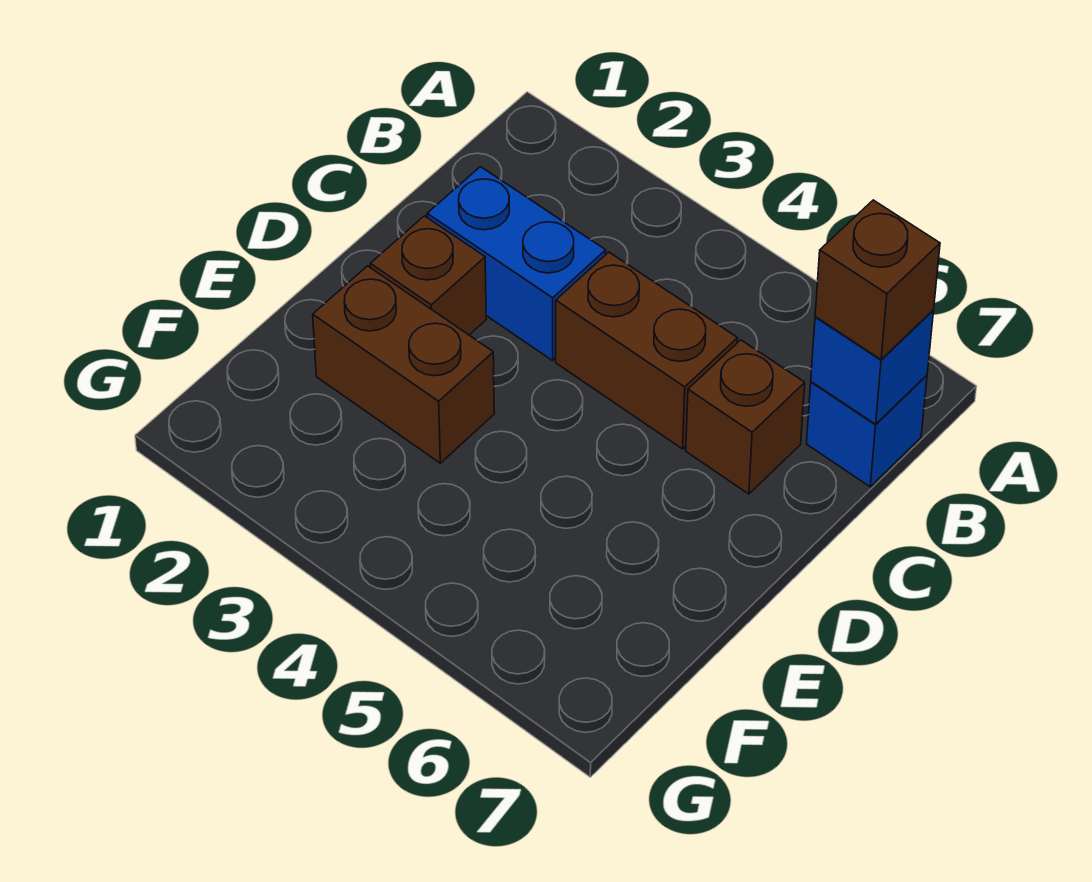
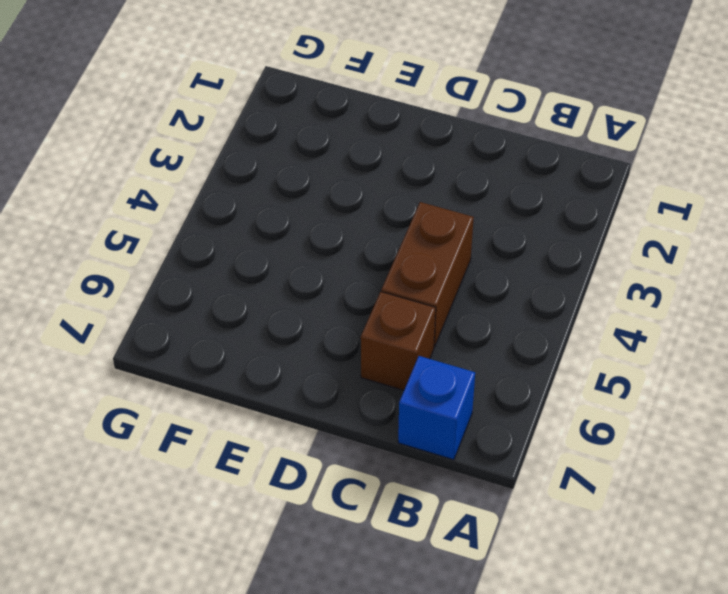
none -> blue brick C2:C3 level 1
none -> brown brick D2 level 1

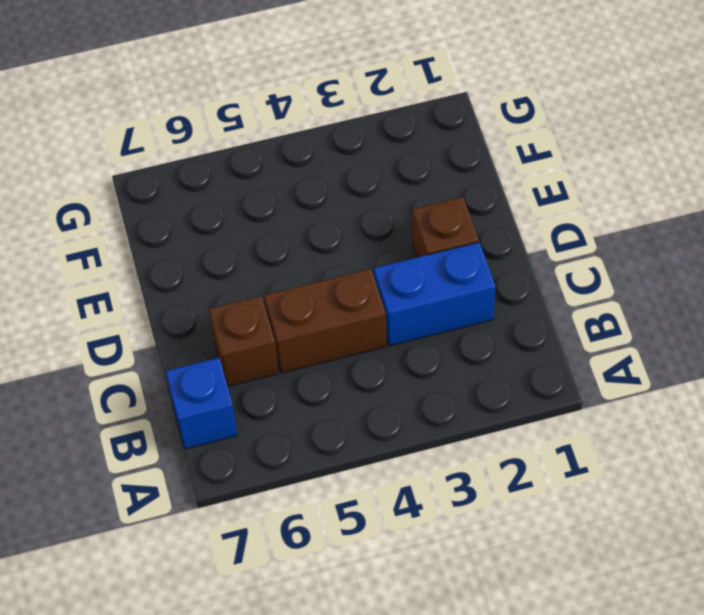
none -> brown brick E2:E3 level 1
none -> blue brick B7 level 2

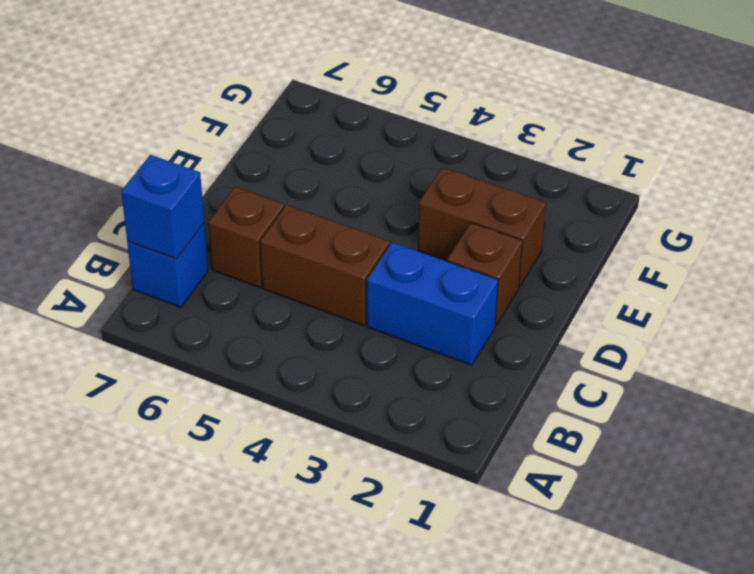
none -> brown brick B7 level 3

